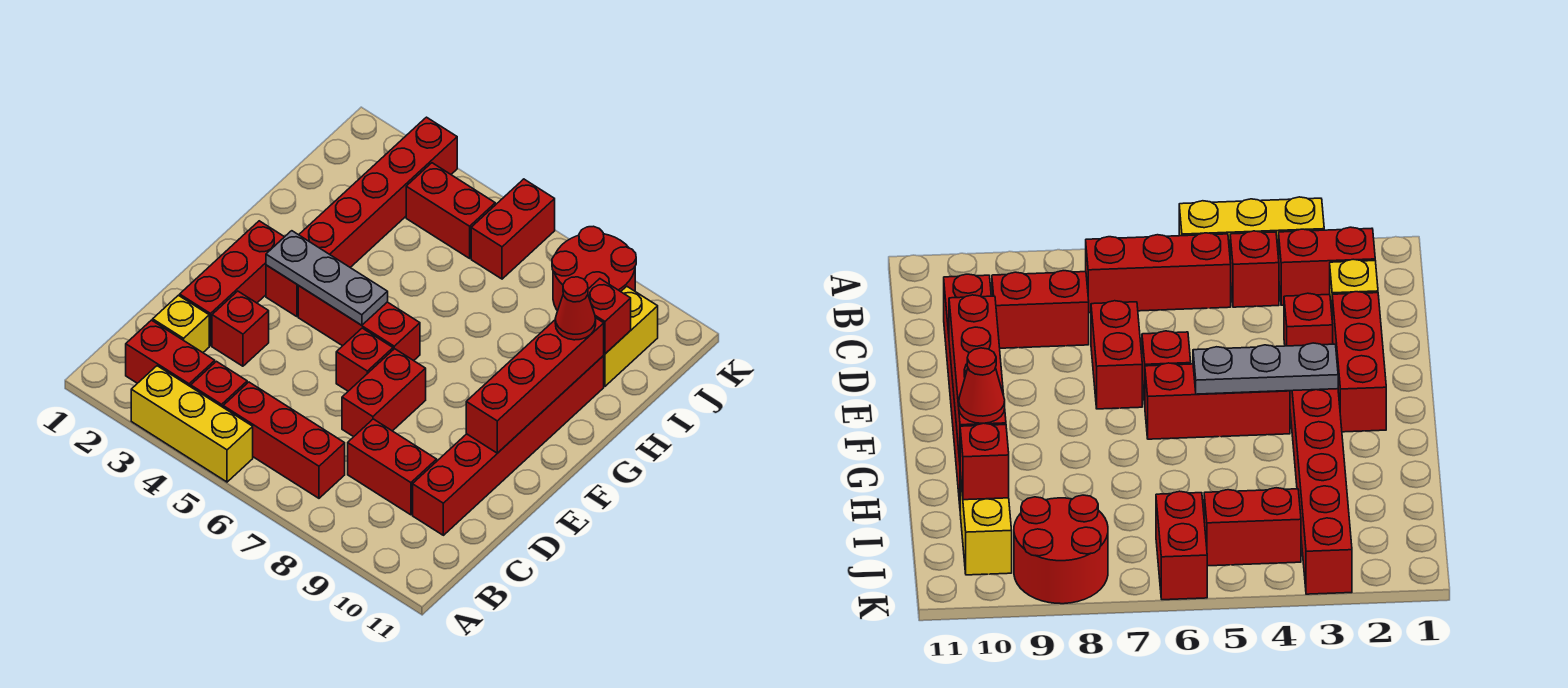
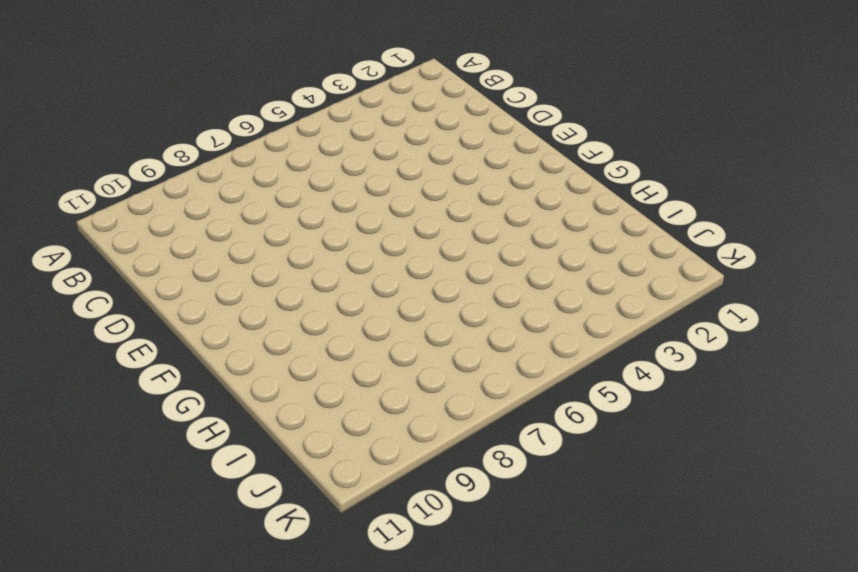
none -> yellow brick A3:A5 level 1
none -> red brick B2:B3 level 1
none -> red brick B4 level 1

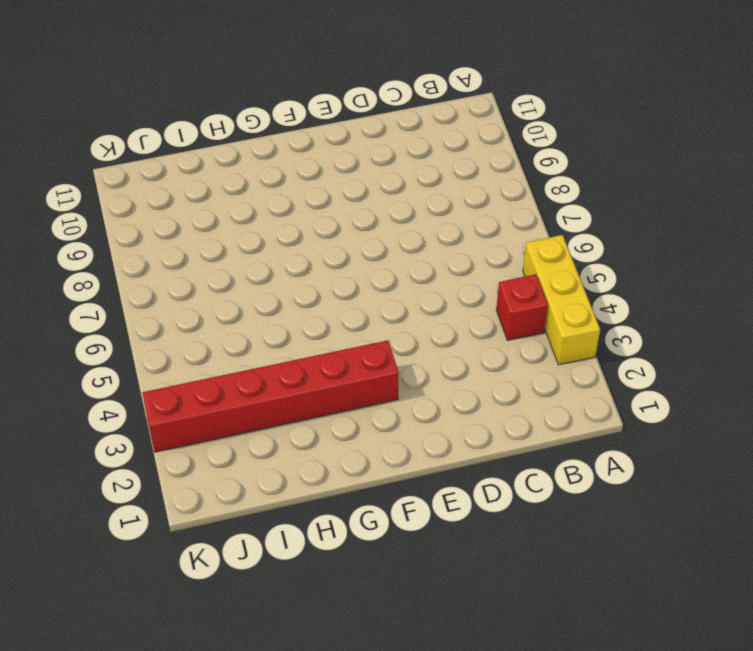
none -> red brick B2:B3 level 1
none -> red brick B5:B7 level 1
none -> yellow brick C2 level 1

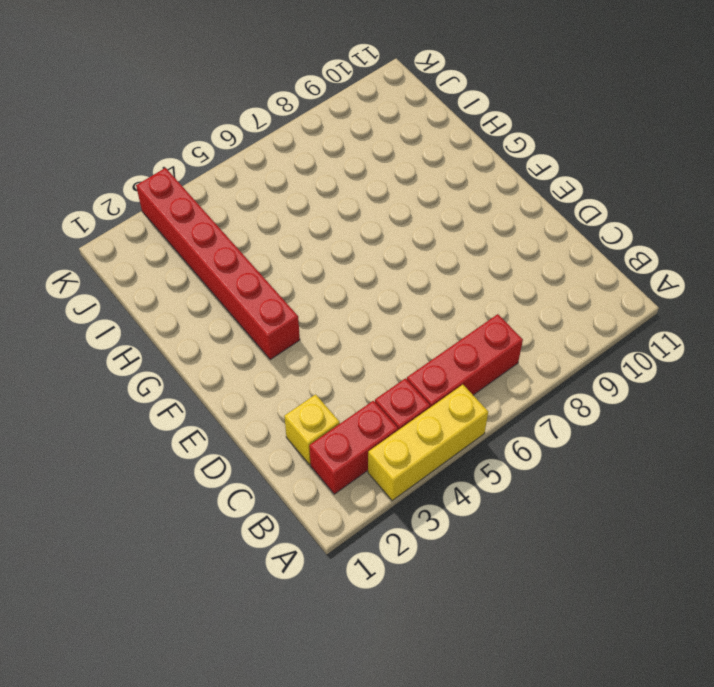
none -> red brick C8:C9 level 1
none -> red brick C10:H10 level 1
none -> red brick D2:F2 level 1

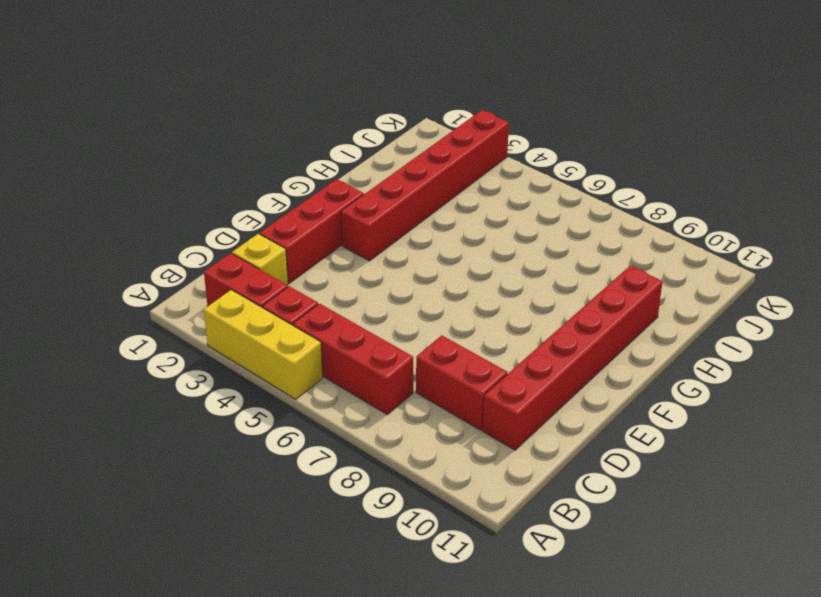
none -> red brick D3 level 1
none -> red brick D7:E7 level 1
none -> red brick E6 level 1

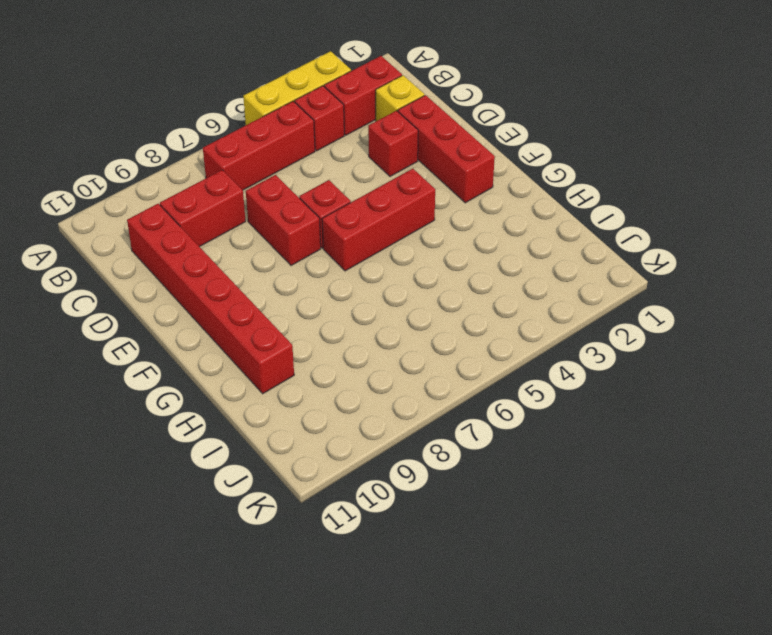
none -> red brick F3:K3 level 1
none -> yellow brick I10:J10 level 1
none -> red brick J4:J5 level 1

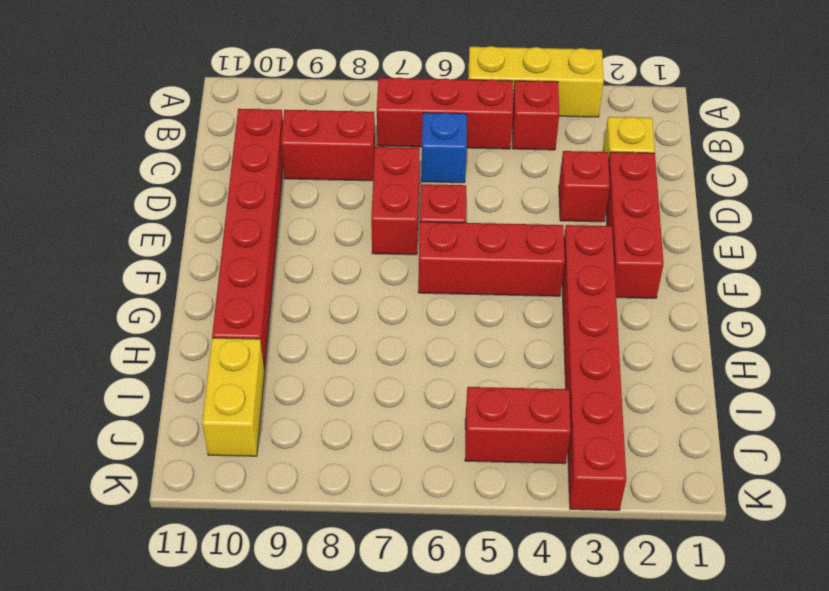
blue brick C6 level 1 -> none
none -> red brick B2:B3 level 1
none -> red brick J6:K6 level 1
none -> red round brick J8:K9 level 1

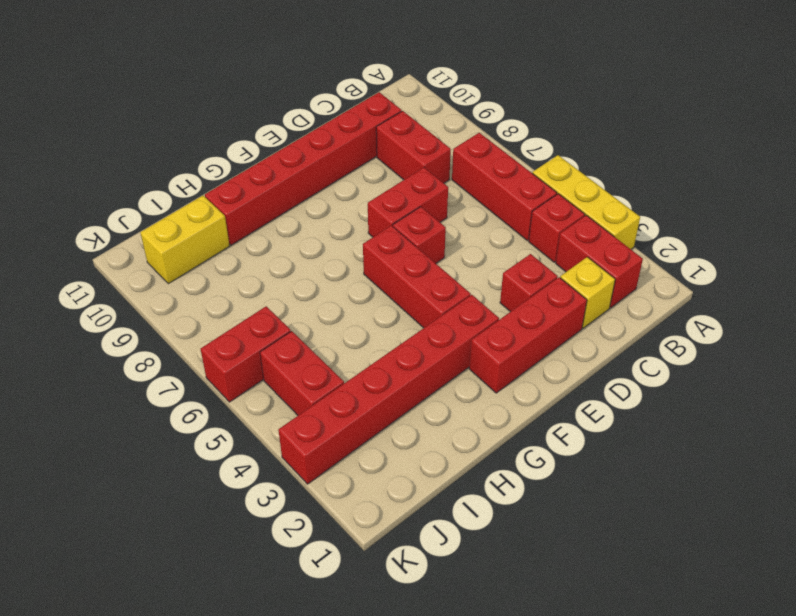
none -> red round brick J8:K9 level 1
none -> red brick E10:H10 level 2
none -> grey plate F3:F5 level 2

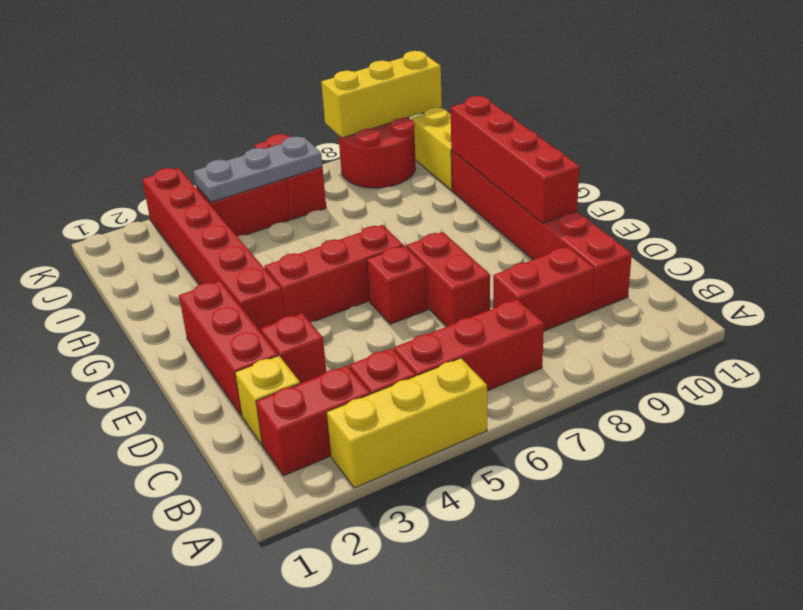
grey plate J4:J6 level 2 -> grey plate F3:F5 level 2
yellow brick K8:K10 level 2 -> none
none -> red brick I10 level 2
none -> red cone H10 level 3

